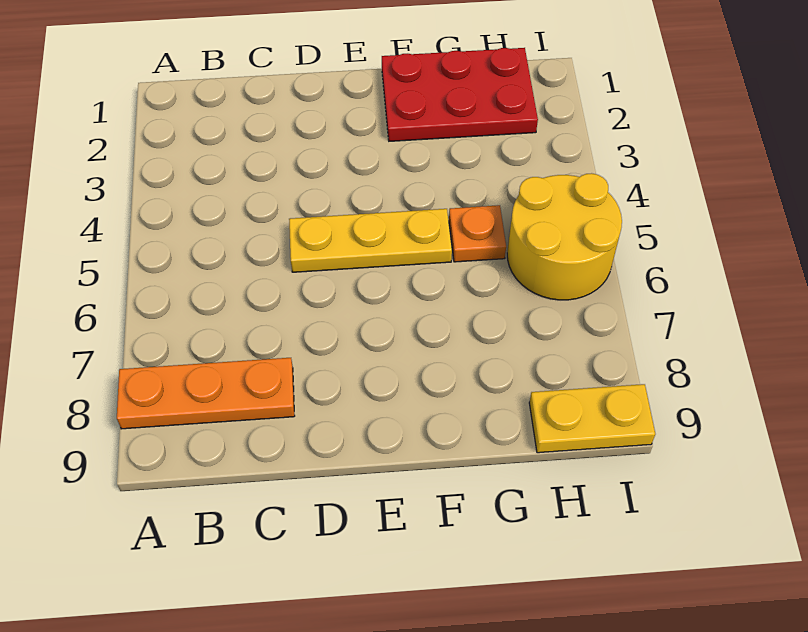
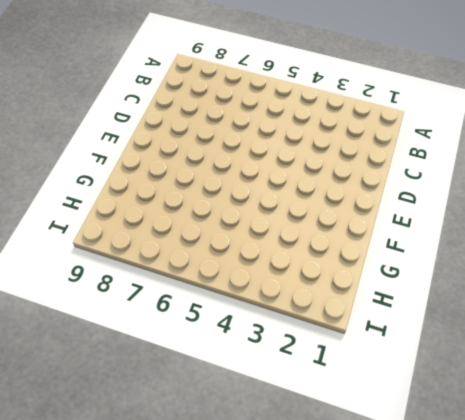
none -> orange plate A8:C8 level 1
none -> yellow plate D5:F5 level 1

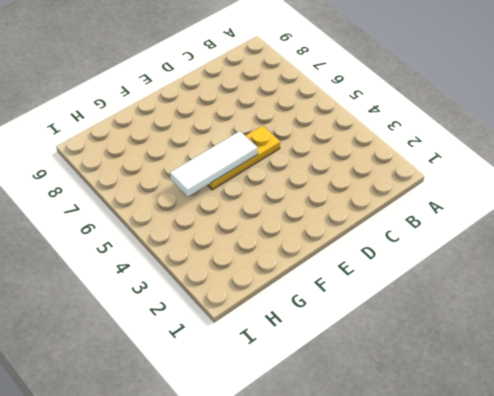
white tile E5:G5 level 2 -> none
none -> orange plate A8:C8 level 1
none -> red plate F1:H2 level 1

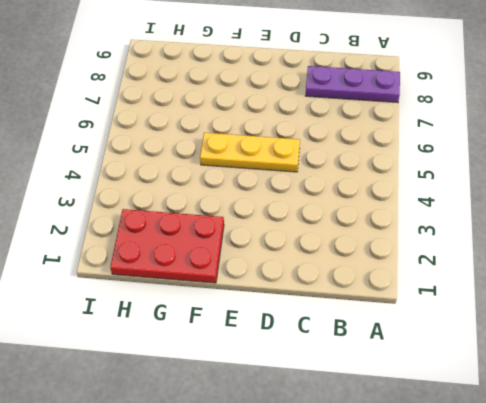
purple plate A8:C8 level 1 -> orange plate A8:C8 level 1
none -> orange plate G5 level 1
none -> yellow round brick H5:I6 level 1

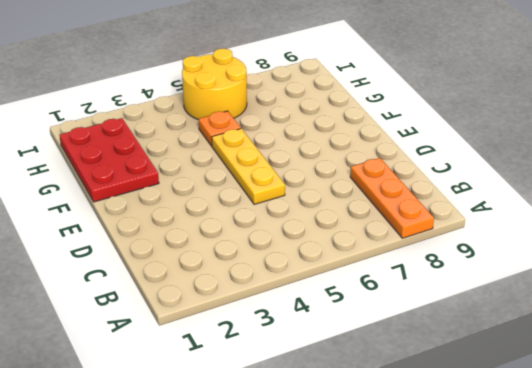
none -> yellow plate H9:I9 level 1

